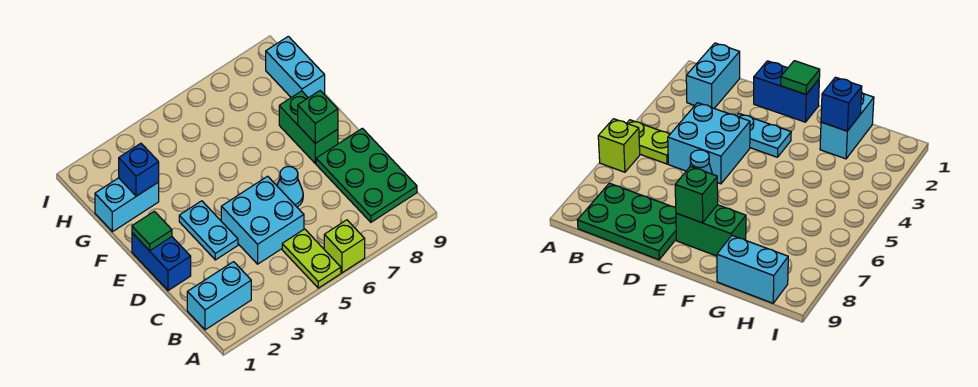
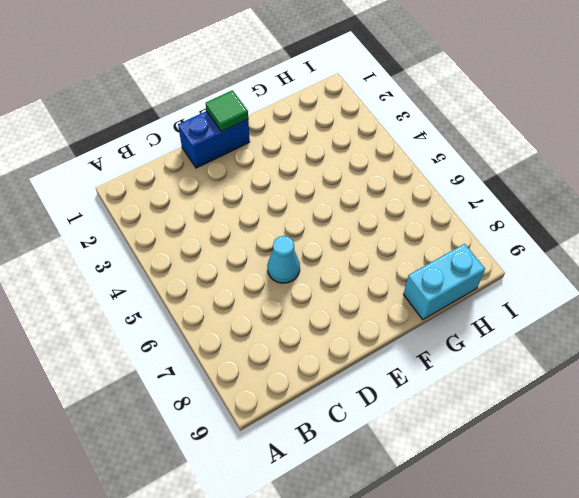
none -> lime plate A5:B5 level 1
none -> lime brick A6 level 1
none -> cyan brick B1:B2 level 1

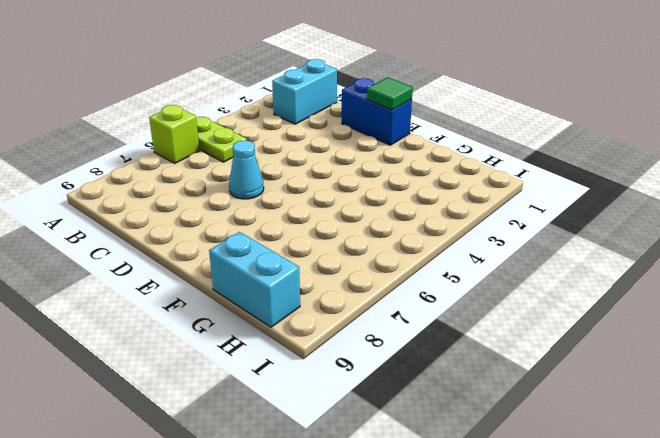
none -> green plate B8:D9 level 1
none -> cyan brick C4:D5 level 1
none -> cyan plate D3:E3 level 1

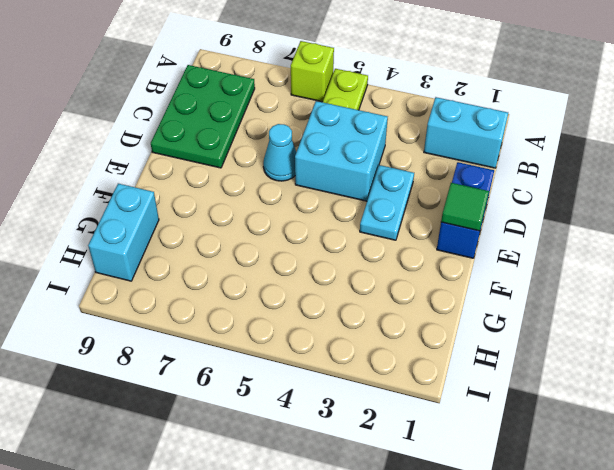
none -> green brick E8:F8 level 1
none -> cyan brick G1:G2 level 1
none -> green brick E8 level 2

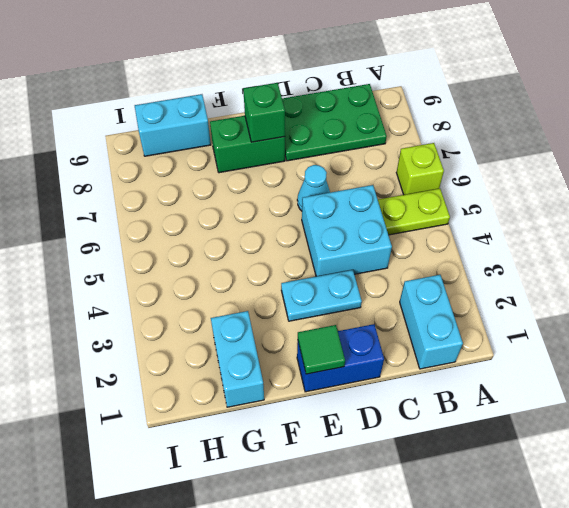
none -> blue brick G2 level 2

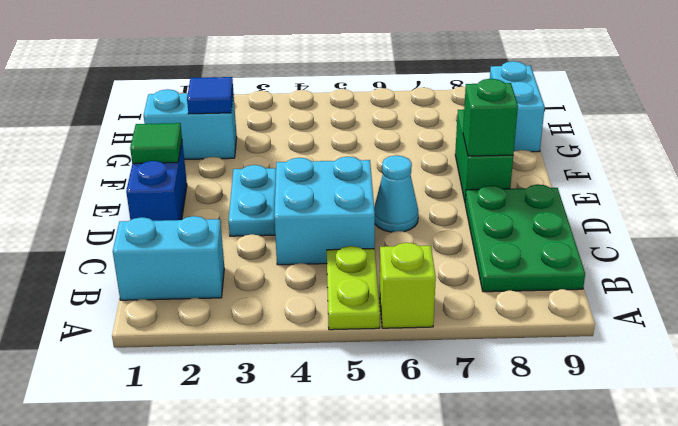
blue tile G2 level 2 -> blue brick G2 level 2

